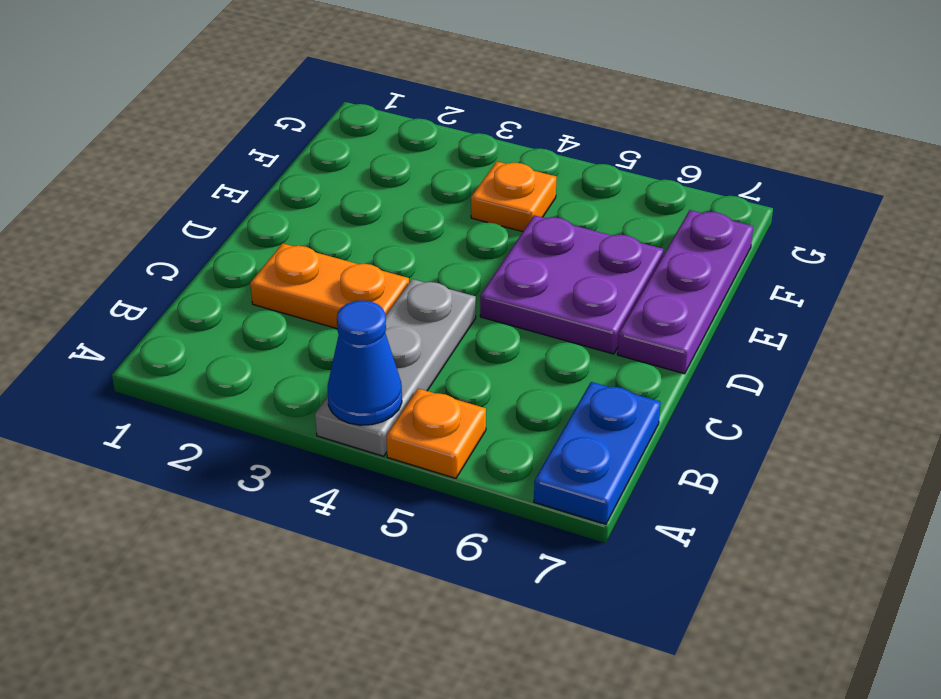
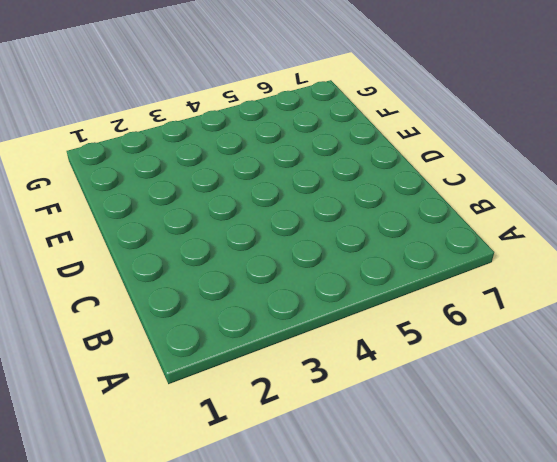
none -> grey plate A4:C4 level 1
none -> orange plate A5 level 1

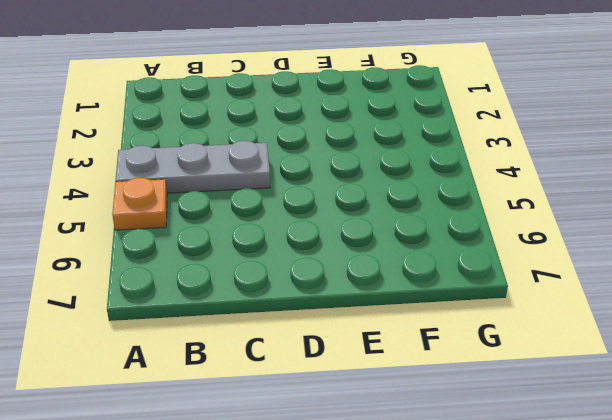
none -> blue plate A7:B7 level 1
none -> orange plate C2:C3 level 1

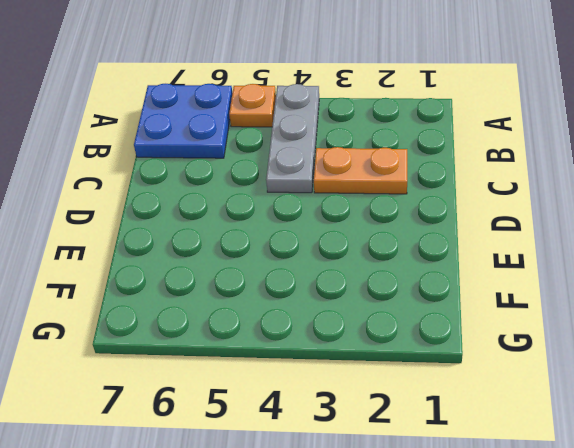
blue plate A6:B7 level 1 -> blue plate A7:B7 level 1
none -> purple plate D5:E6 level 1
none -> purple plate D7:F7 level 1

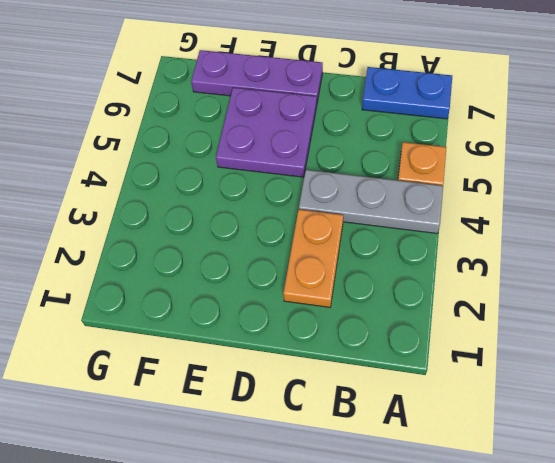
none -> orange plate F4 level 1
none -> blue cone A4 level 2

